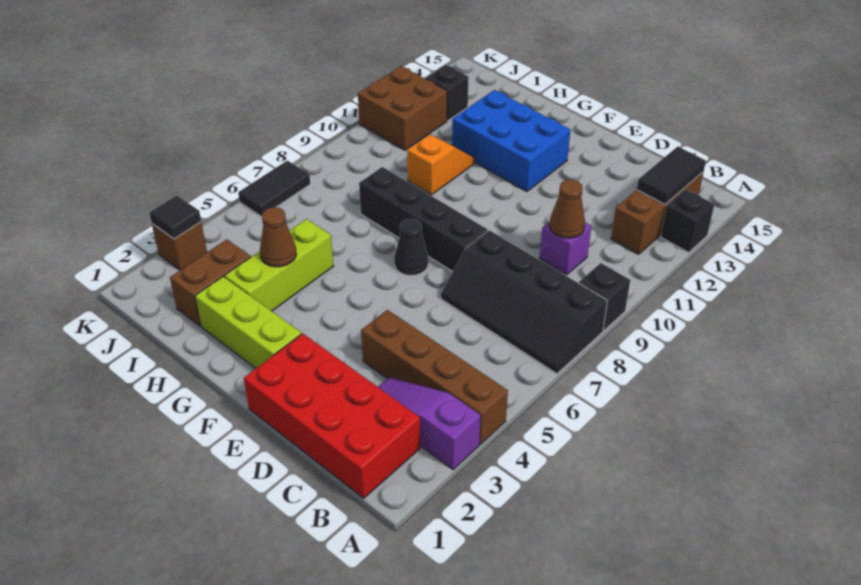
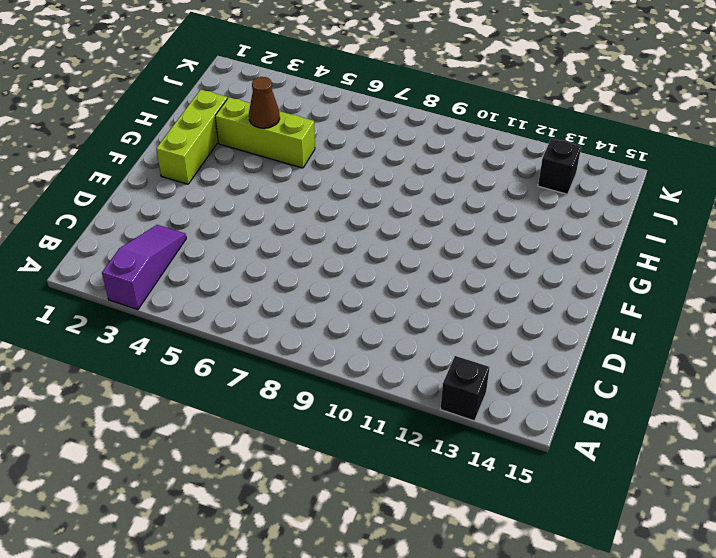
none -> brown brick A4:D4 level 1
none -> black slope A7:D8 level 1 top 8
none -> black brick A9 level 1

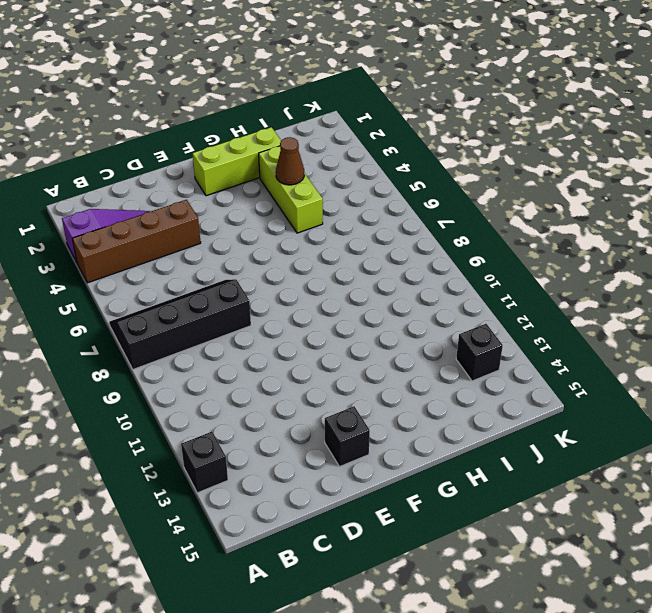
black brick E14 level 1 -> black brick A9 level 1
none -> red brick B1:E2 level 1
none -> brown brick B12:B14 level 1
none -> purple brick C10 level 1

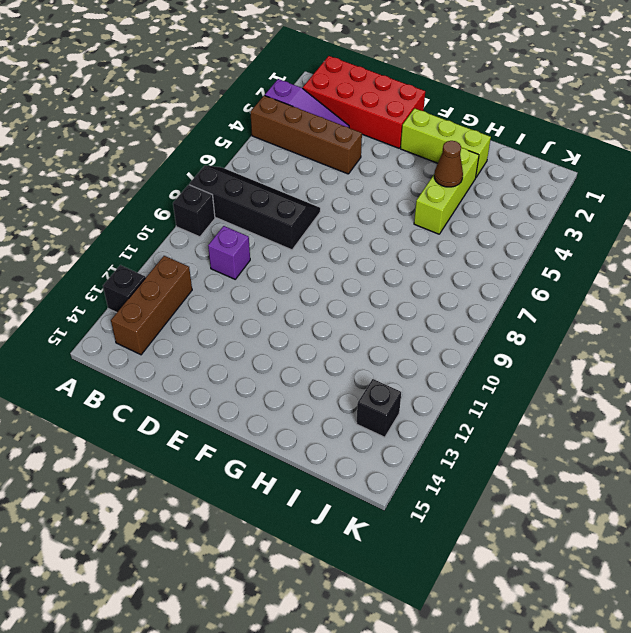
none -> black brick E8:H8 level 1
none -> black cone F7 level 1
none -> blue brick F12:H13 level 1

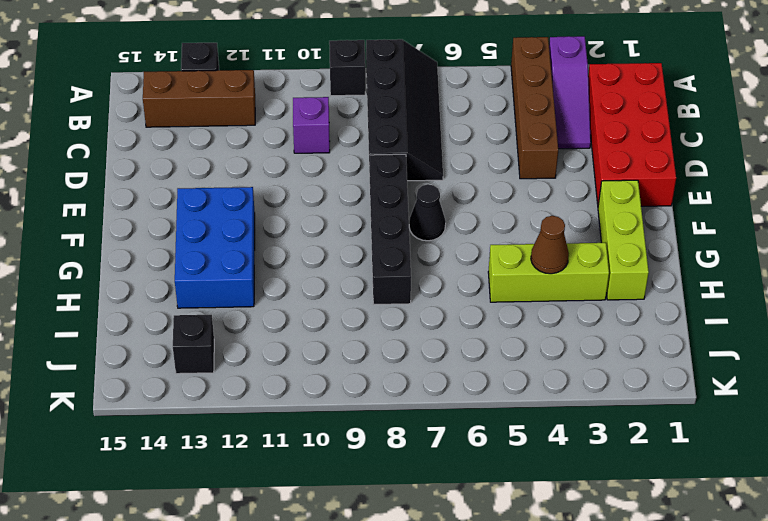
none -> orange slope H10:H11 level 1 top 10
none -> brown brick I2:I3 level 1
none -> brown brick J11:K12 level 1

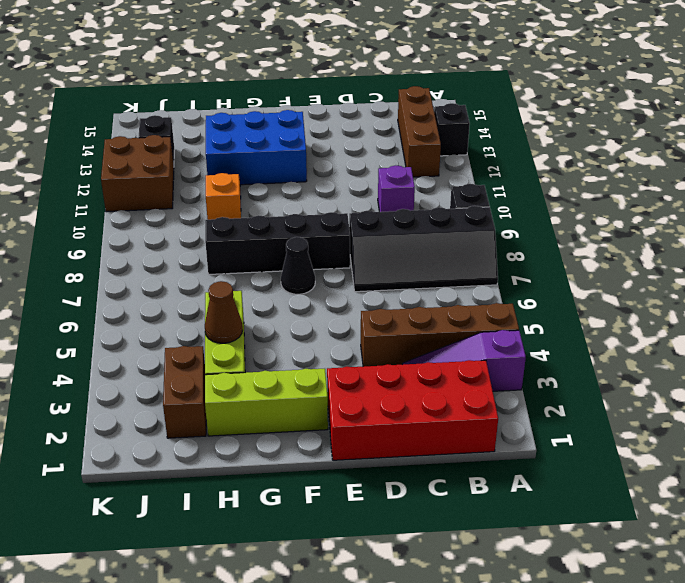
none -> brown brick K3 level 1
none -> black tile K6:K7 level 1
none -> black tile B13:B14 level 2

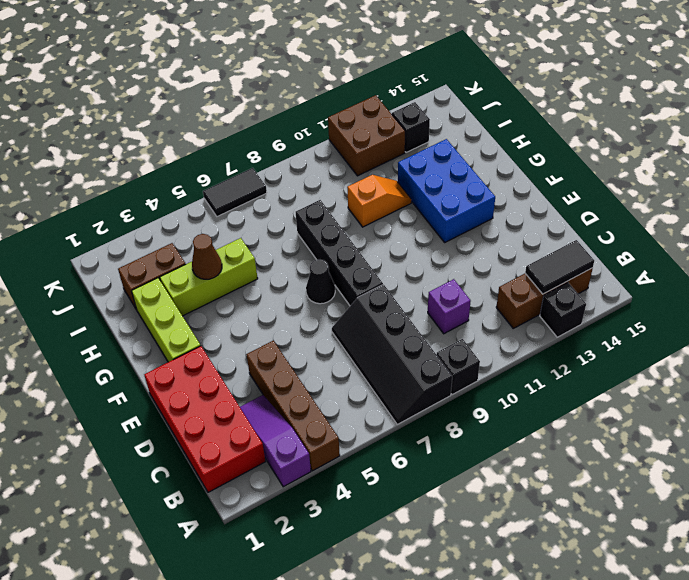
none -> brown brick K3 level 1
none -> brown cone C10 level 2
none -> black tile K3 level 2

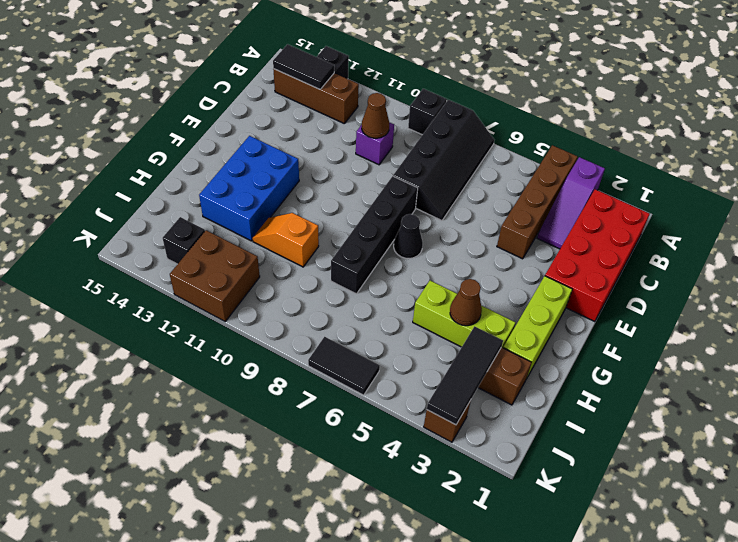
black tile I3:K3 level 2 -> black tile K3 level 2

